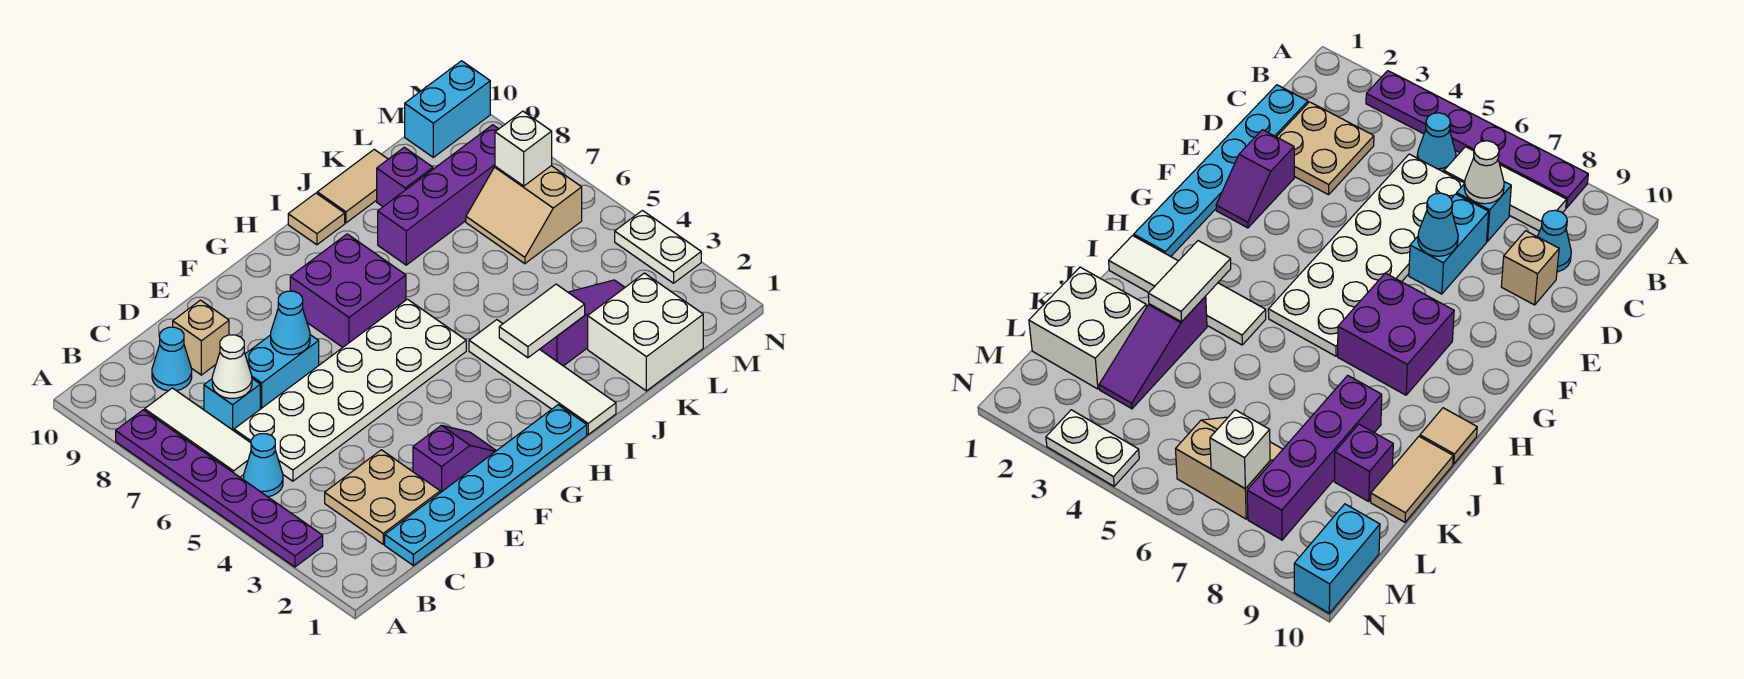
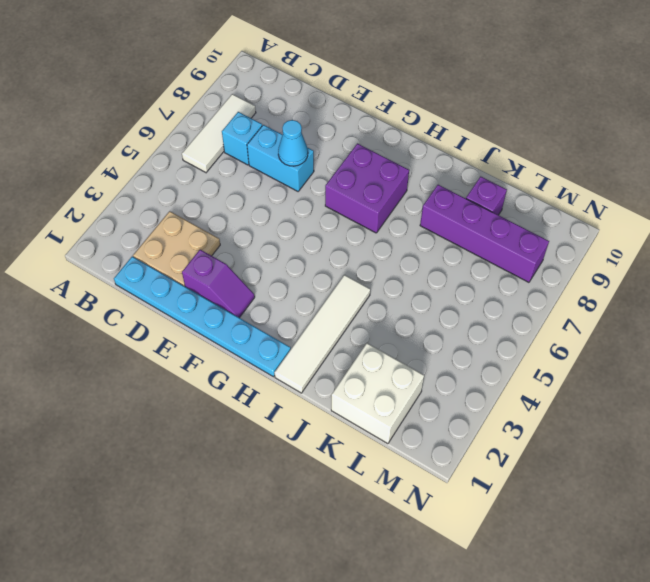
none -> purple plate A3:A8 level 1
none -> cyan cone B5 level 1
none -> white plate C5:H6 level 1

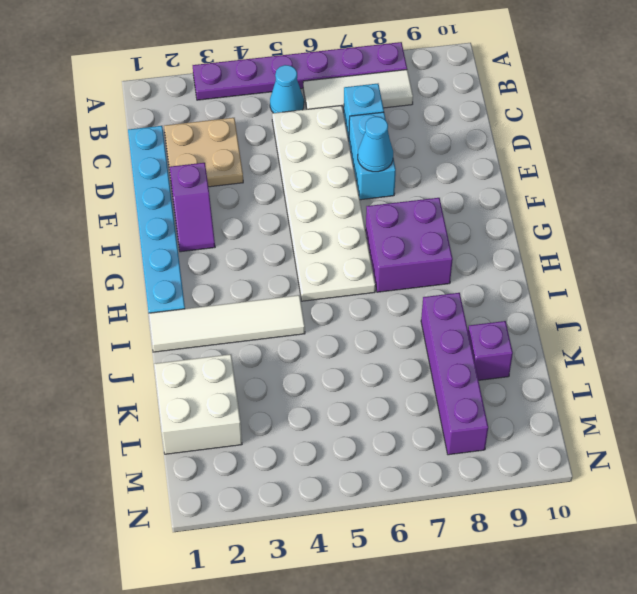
none -> cyan cone C9 level 1
none -> tan brick D9 level 1
none -> tan tile I10 level 1

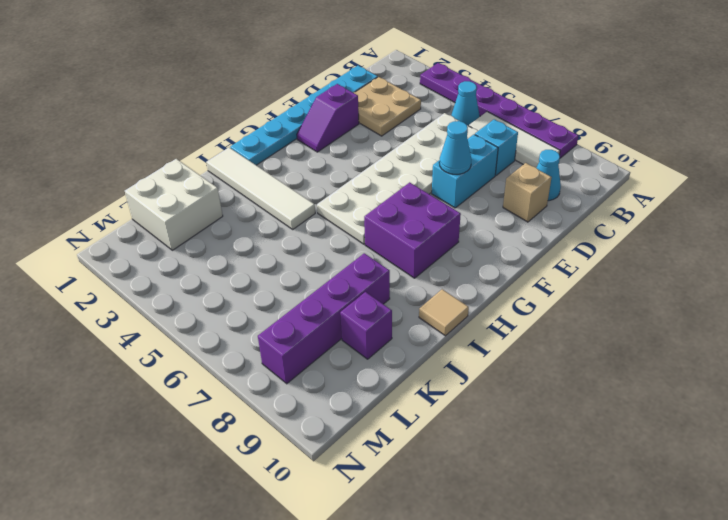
none -> purple slope J3:L3 level 1 top J
none -> tan tile J10:K10 level 1
none -> tan slope L6:M7 level 1 top M

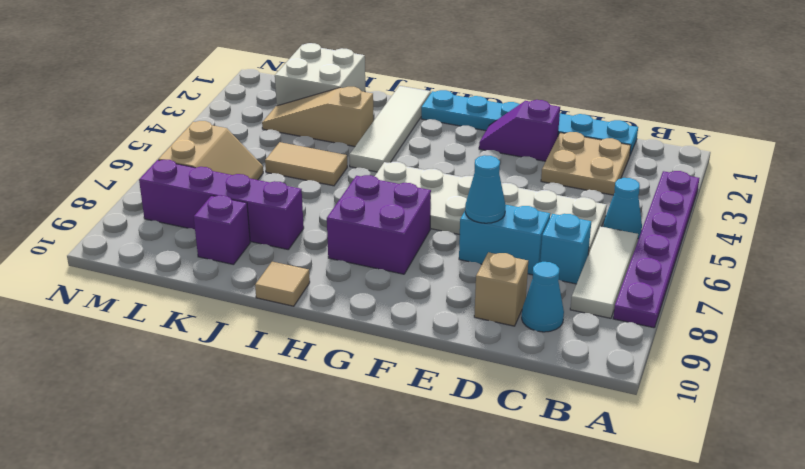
tan slope J3:L3 level 1 top J -> purple slope J3:L3 level 1 top J
tan tile J5:K5 level 1 -> tan tile J10:K10 level 1
none -> cyan brick M10:N10 level 1
none -> white plate N3:N4 level 1
none -> white cone C7 level 2

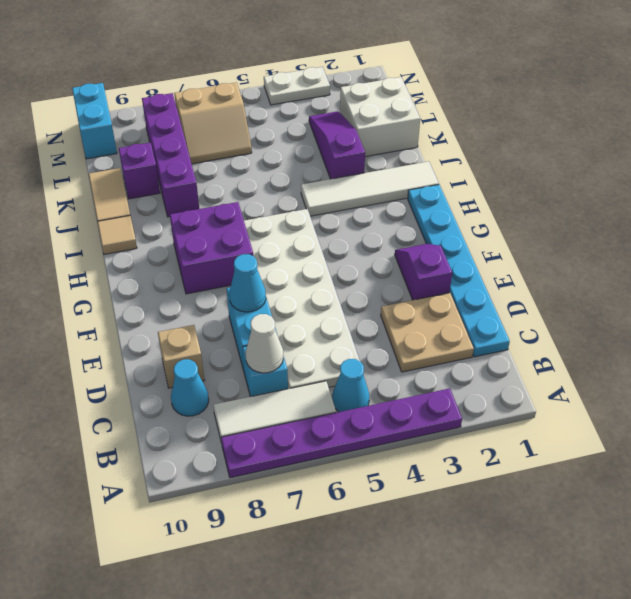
none -> white tile I3:J3 level 2
none -> white brick M7 level 2

